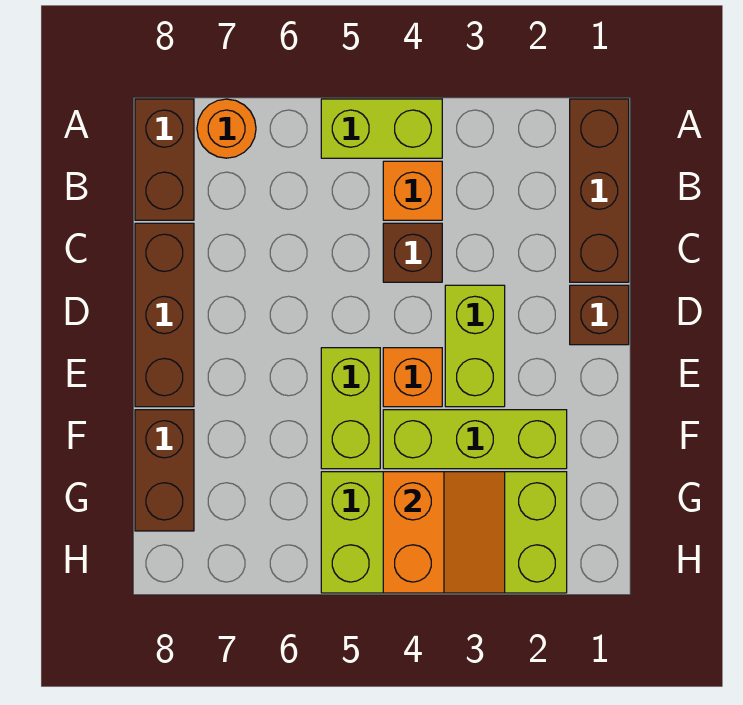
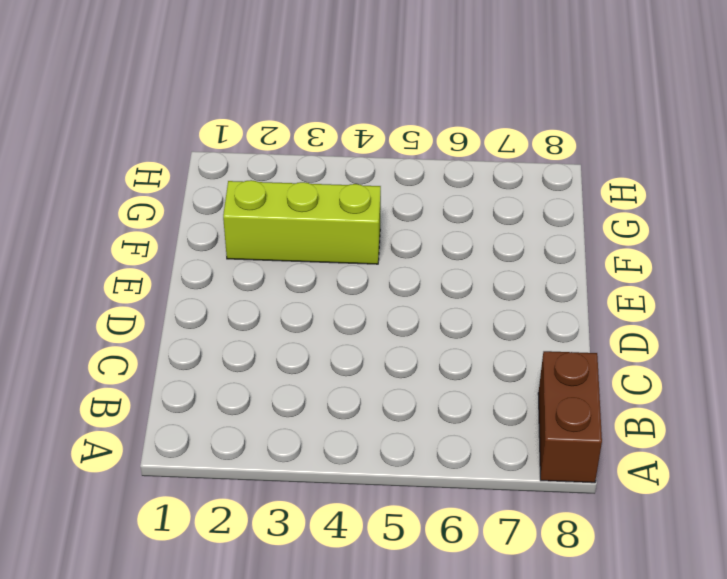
none -> brown brick A1:C1 level 1
none -> lime brick A4:A5 level 1
none -> orange round brick A7 level 1

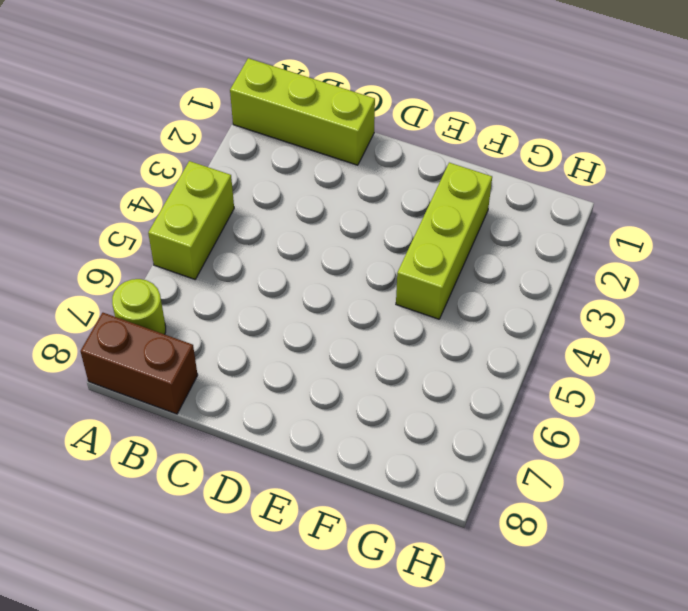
lime brick A1:C1 level 1 -> brown brick A1:C1 level 1
lime round brick A7 level 1 -> orange round brick A7 level 1
none -> orange brick B4 level 1
none -> brown brick C4 level 1
none -> brown brick C8:E8 level 1

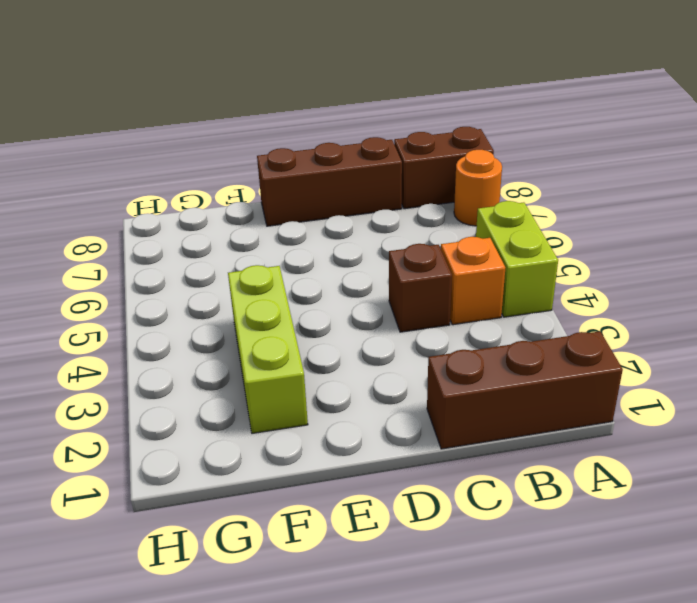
none -> brown brick D1 level 1
none -> lime brick D3:E3 level 1
none -> orange brick E4 level 1

